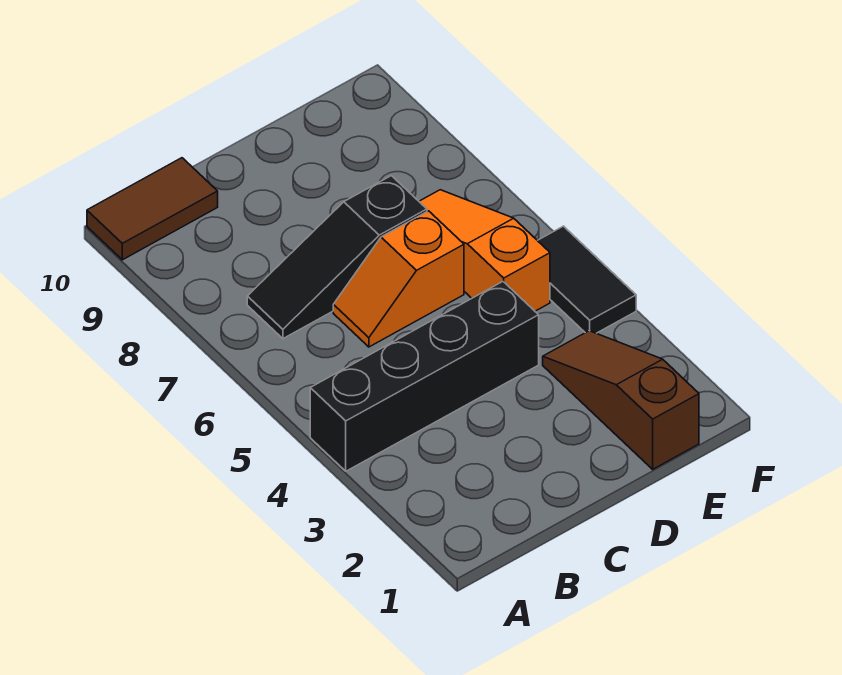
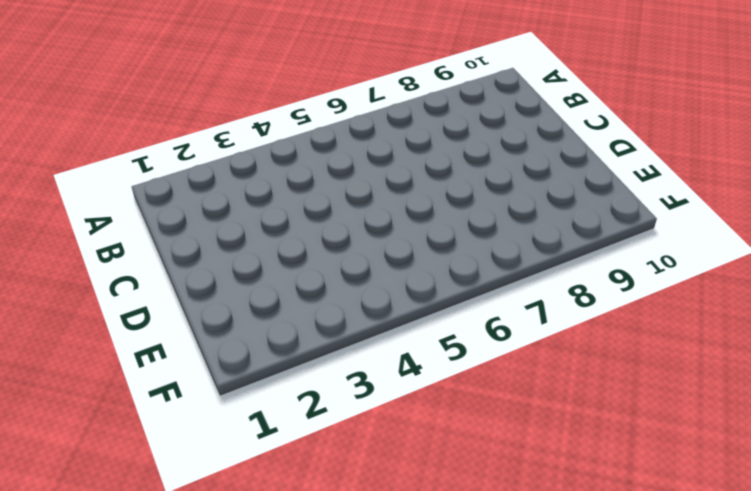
none -> black brick A4:D4 level 1
none -> brown tile A10:B10 level 1

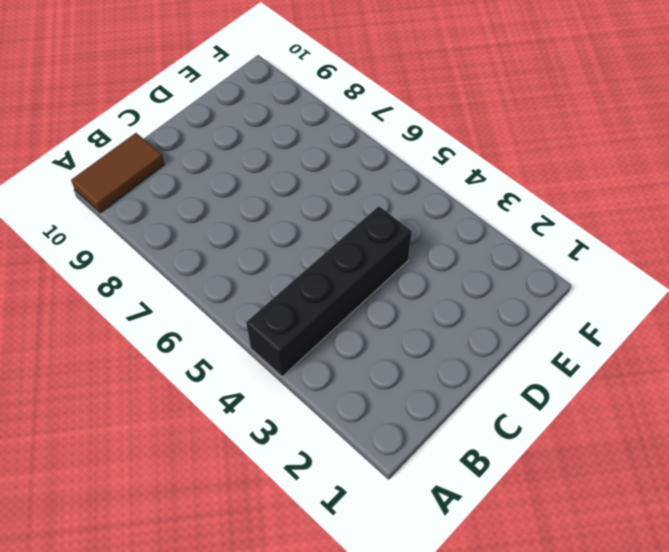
none -> black slope B7:D7 level 1 top D
none -> orange slope C6:D6 level 1 top D

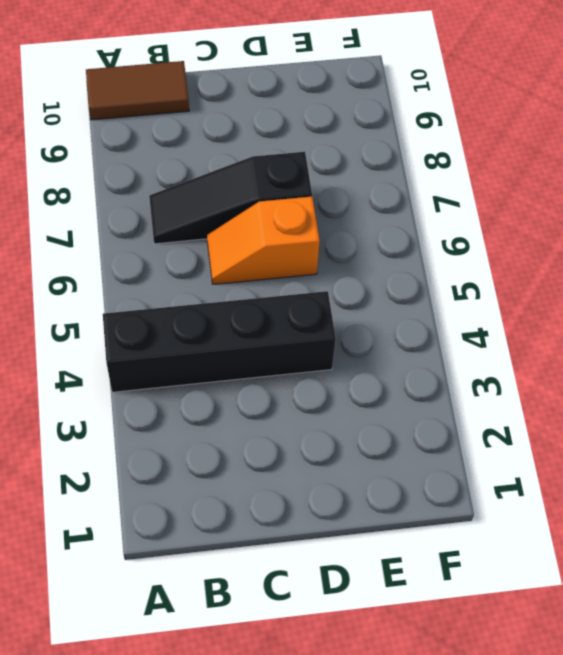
none -> brown slope E1:E3 level 1 top 1
none -> orange slope E5:E7 level 1 top 5

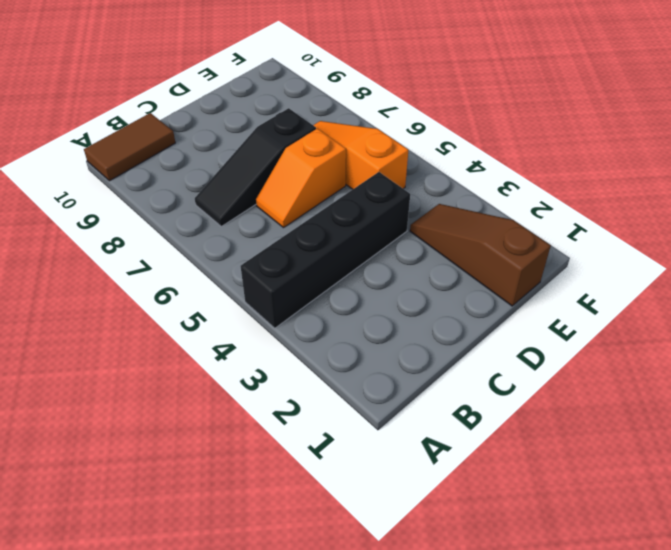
none -> black tile F4:F5 level 1

